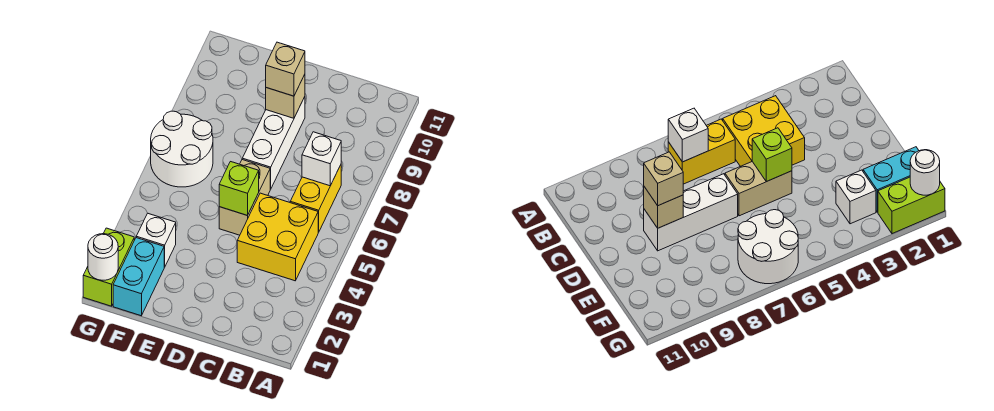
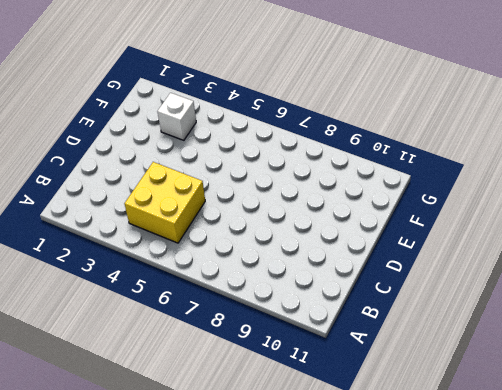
none -> yellow brick B6:B7 level 1
none -> tan brick D5:D6 level 1
none -> white brick D7:D9 level 1

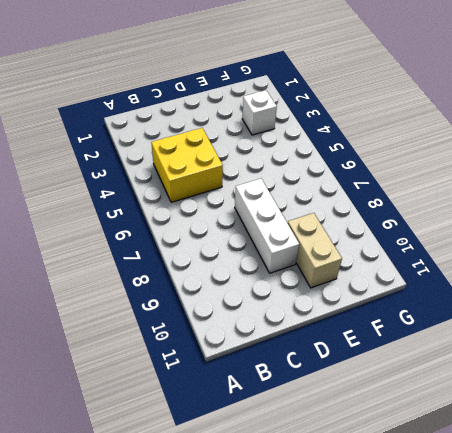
tan brick E9:E10 level 1 -> tan brick D5:D6 level 1
none -> yellow brick B6:B7 level 1
none -> cyan brick F1:F2 level 1
none -> white round brick F6:G7 level 1

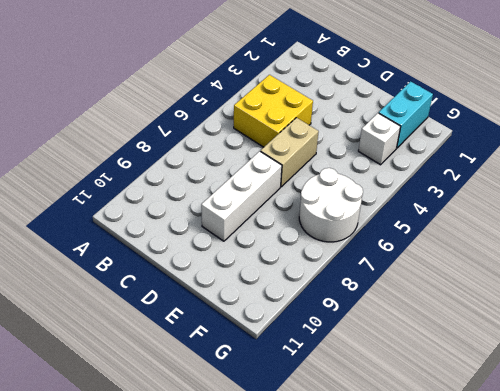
none -> yellow brick B6:B7 level 1
none -> lime brick G1:G2 level 1
none -> white brick B7 level 2

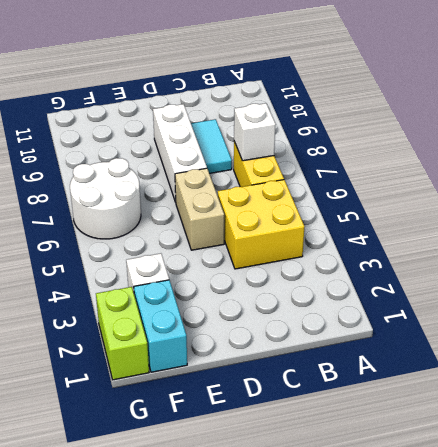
cyan tile C8:C9 level 1 -> none
none -> lime brick D5 level 2
none -> tan brick D9 level 2
none -> white round brick G1 level 2

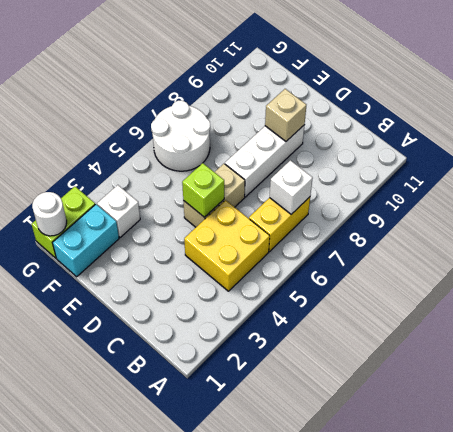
none -> tan brick D9 level 3

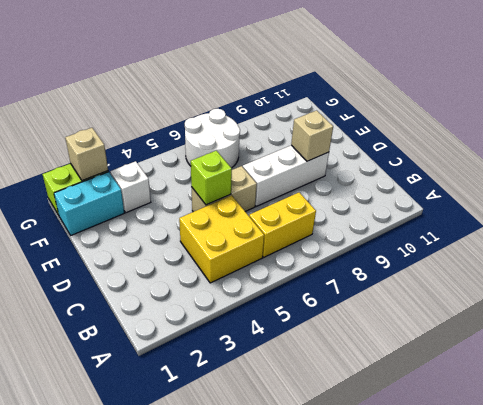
tan brick G2 level 2 -> tan brick D9 level 3
none -> white brick B7 level 2
none -> white round brick G1 level 2

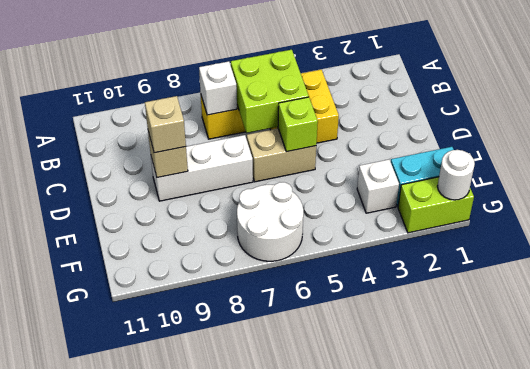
lime brick B5:C6 level 2 -> none

